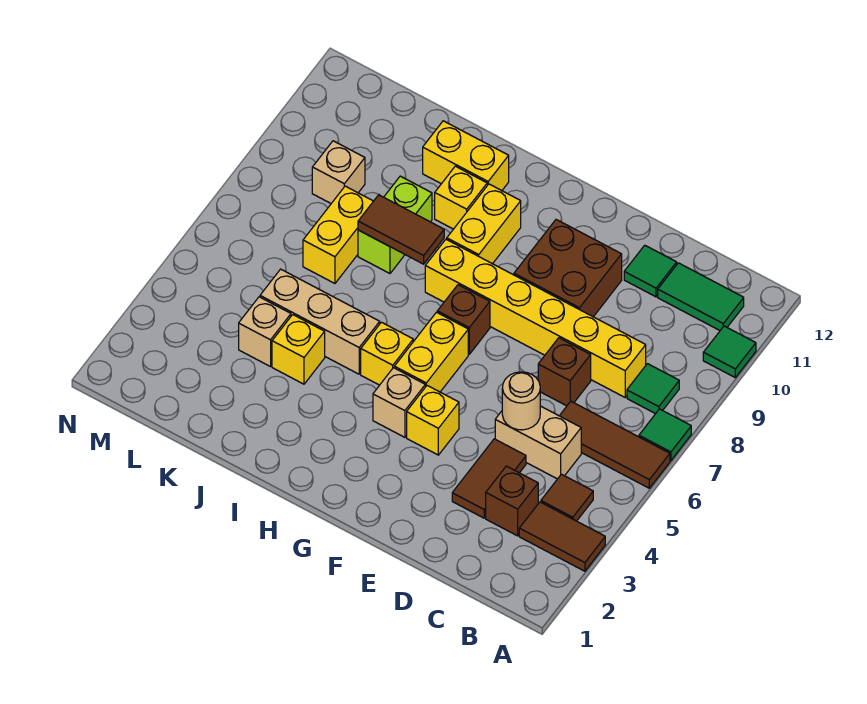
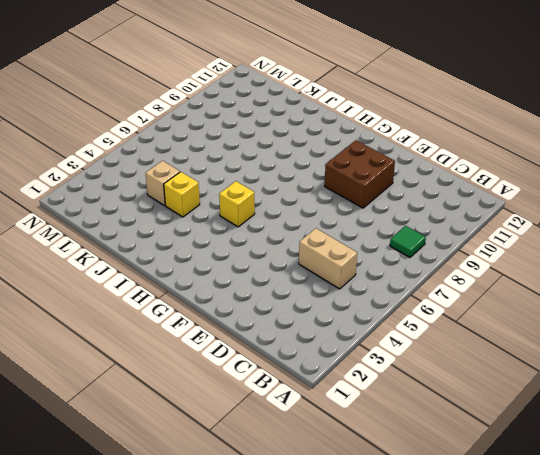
none -> brown tile A3:B3 level 1
none -> brown tile A6:C6 level 1
none -> green tile A7 level 1
none -> green tile A10 level 1

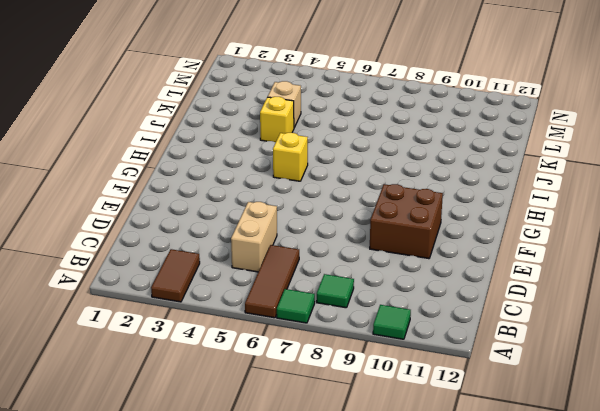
none -> brown tile B4 level 1
none -> green tile B11:C11 level 1
none -> brown brick C3 level 1
none -> yellow brick C8:H8 level 1

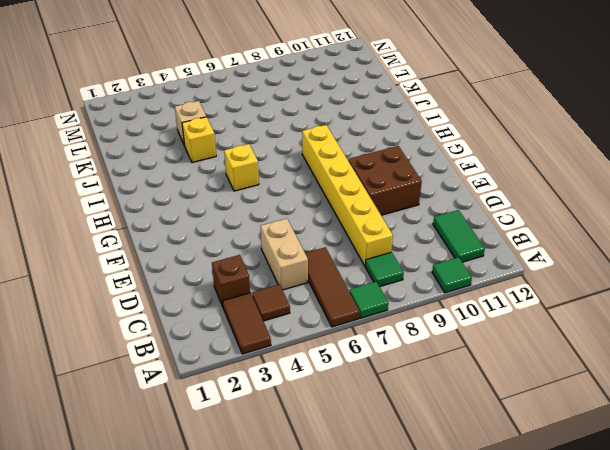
none -> brown tile D3:D4 level 1
none -> brown brick D7 level 1
none -> green tile D11 level 1
none -> yellow brick F4 level 1

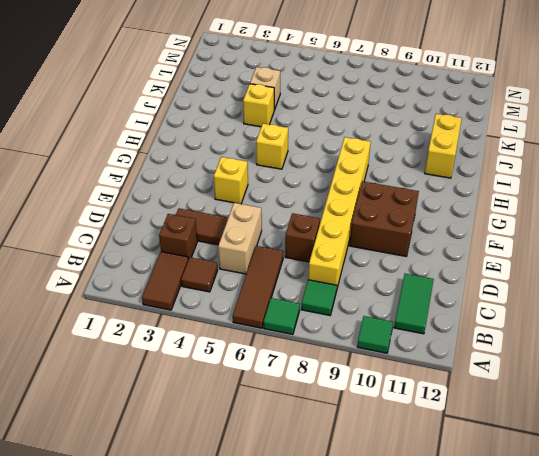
none -> green tile D11 level 1
none -> tan brick G4 level 1
none -> yellow brick G5:G6 level 1
none -> brown brick G7 level 1

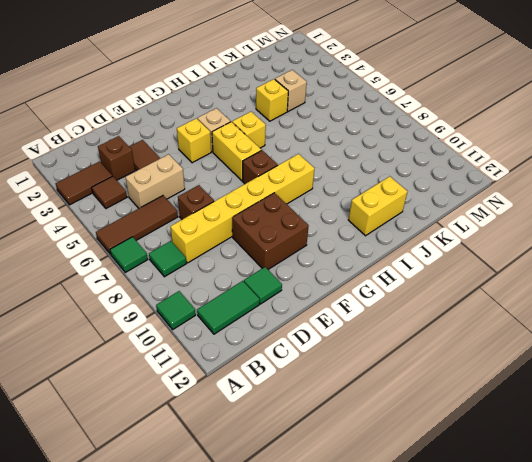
none -> yellow brick H9:H10 level 1
none -> tan brick I5:K5 level 1
none -> yellow brick I10 level 1
none -> lime brick J8:J9 level 1

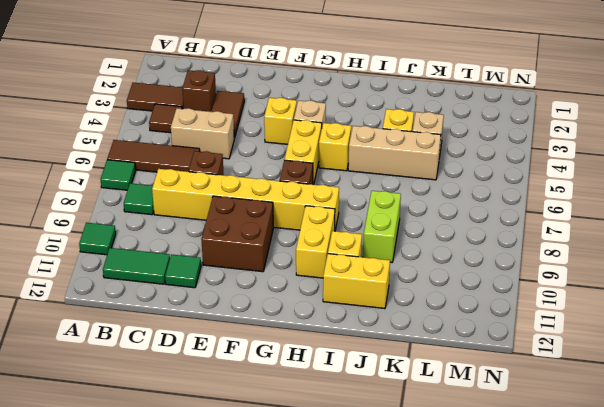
none -> yellow brick K7:K8 level 1
none -> tan brick L9 level 1
none -> tan round brick D5 level 2
none -> brown tile I8:J8 level 2

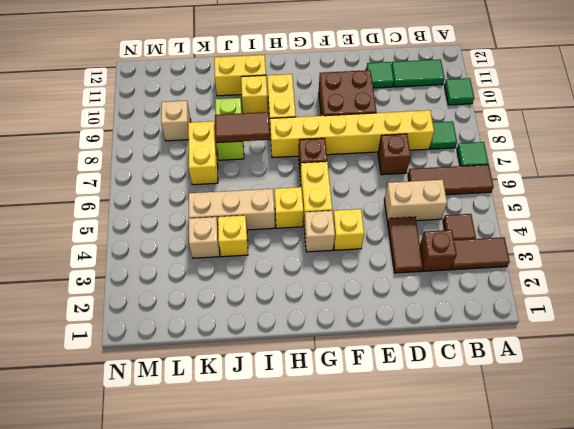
none -> tan round brick D5 level 2

